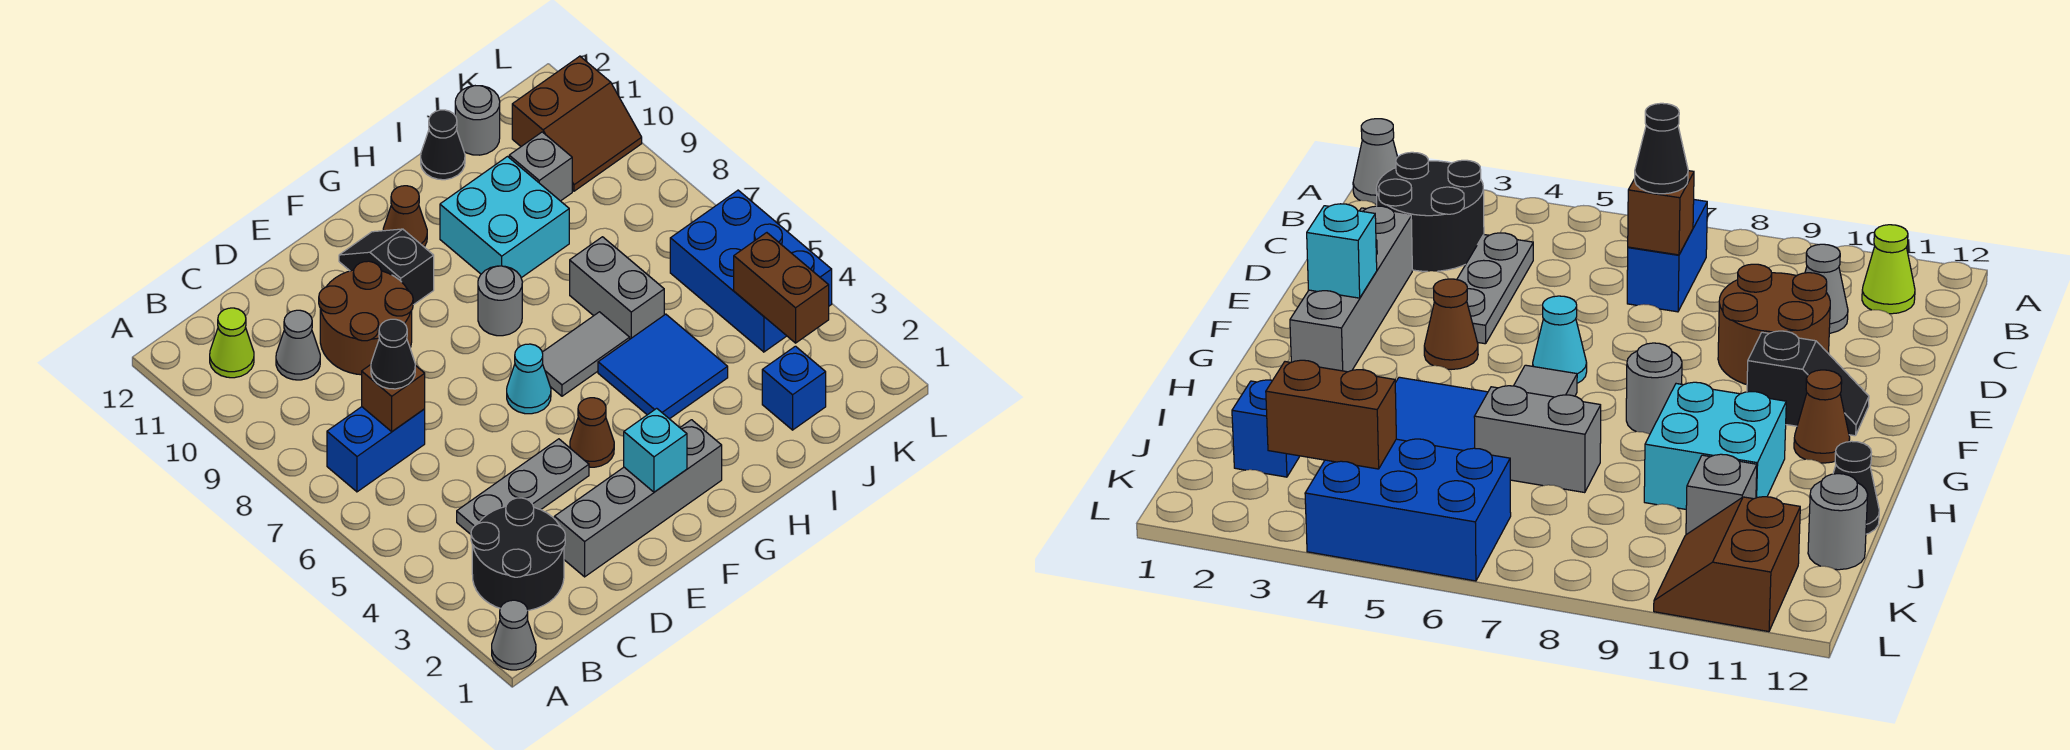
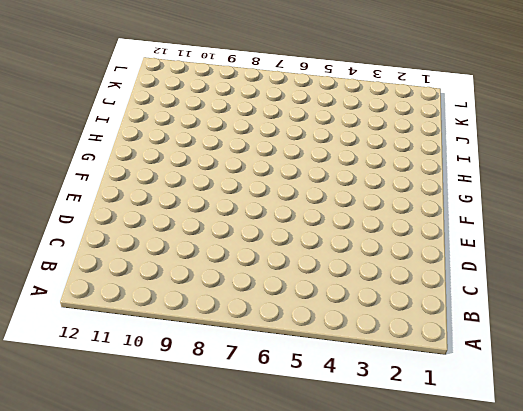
none -> grey cone A1 level 1
none -> black round brick B2:C3 level 1
none -> blue brick B7:C7 level 1

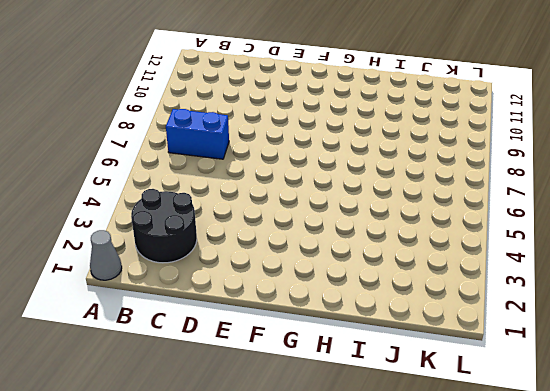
none -> lime cone B11 level 1
none -> grey plate C4:E4 level 1
none -> grey cone C10 level 1

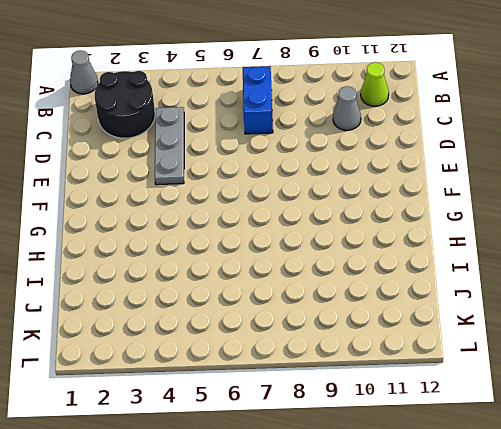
none -> grey brick D2:G2 level 1
none -> brown round brick D9:E10 level 1
none -> brown cone F4 level 1

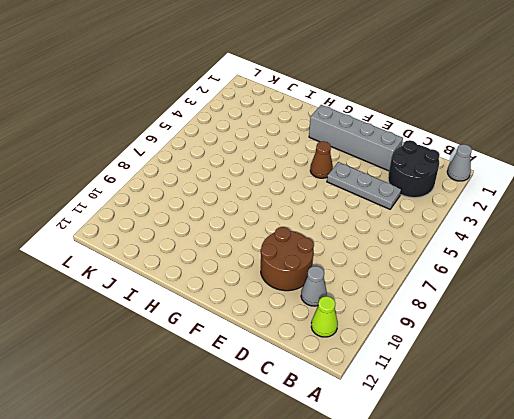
none -> blue brick B7:C7 level 1
none -> cyan cone F6 level 1
none -> black slope F10:F11 level 1 top 10

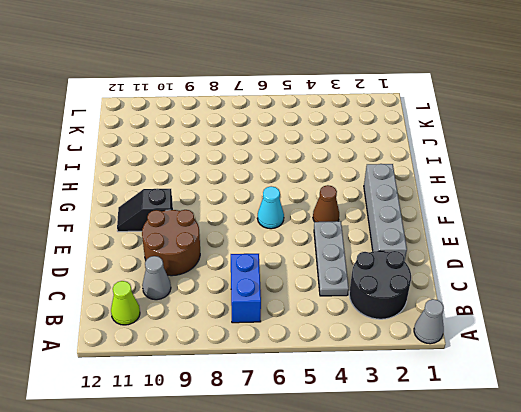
none -> grey tile G6:H6 level 1
none -> grey round brick G8 level 1
none -> brown cone G11 level 1

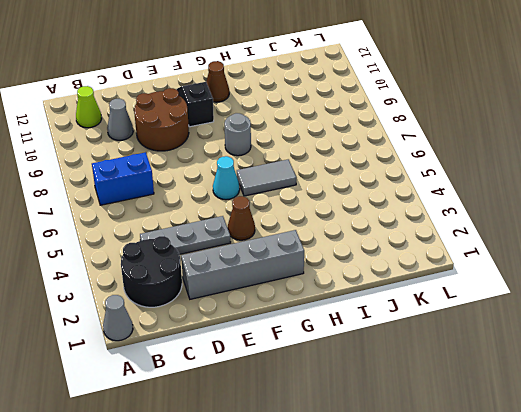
none -> blue tile H4:I5 level 1
none -> cyan brick H9:I10 level 1
none -> grey brick I6:I7 level 1

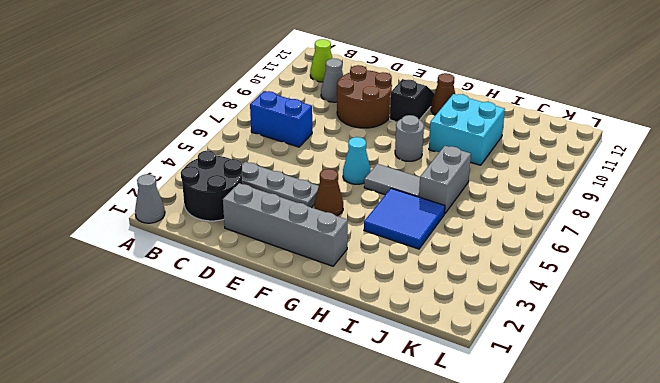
none -> black cone I12 level 1
none -> blue brick J2 level 1
none -> grey brick J10 level 1

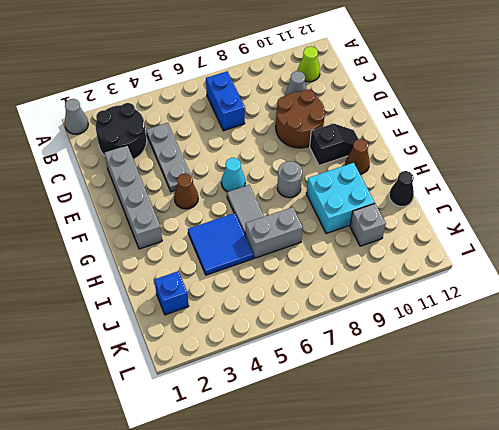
none -> grey round brick J12 level 1
none -> blue brick K4:L6 level 1
none -> brown slope K10:L11 level 1 top 11

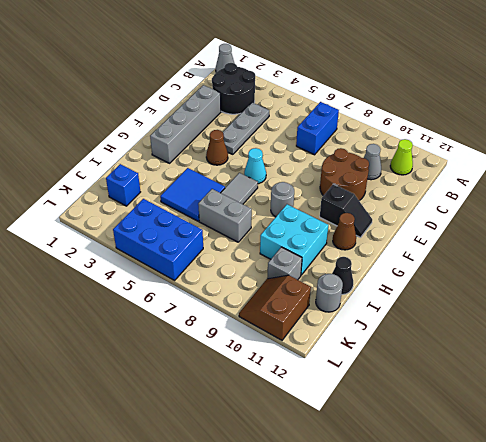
none -> brown brick C7 level 2
none -> cyan brick F2 level 2
none -> brown brick K3:K4 level 2

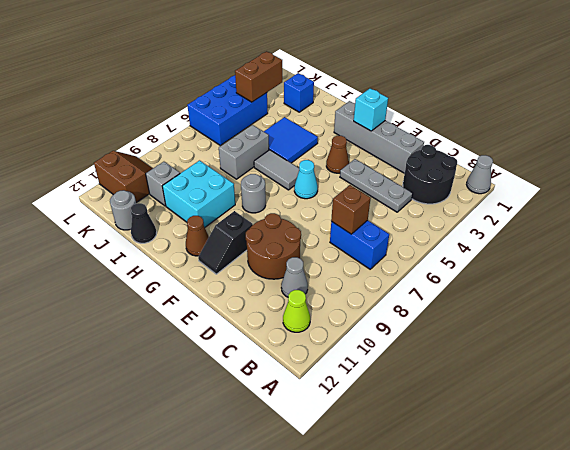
none -> black cone C7 level 3

